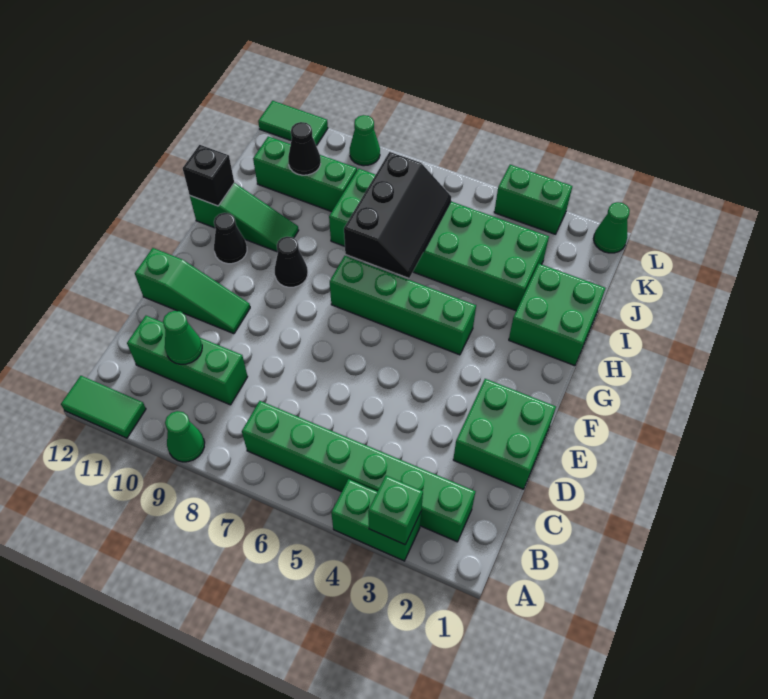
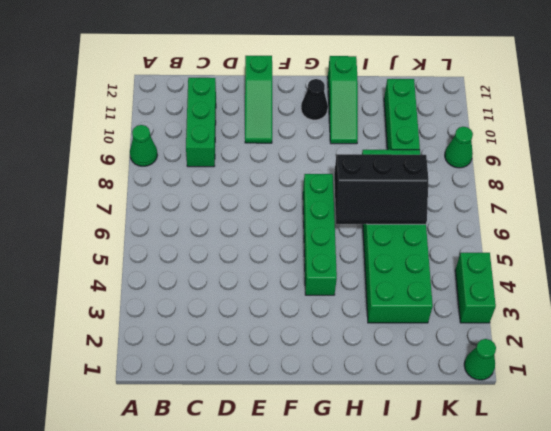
none -> green brick A3:A4 level 1
none -> green tile A11:A12 level 1
none -> green brick B2:B7 level 1

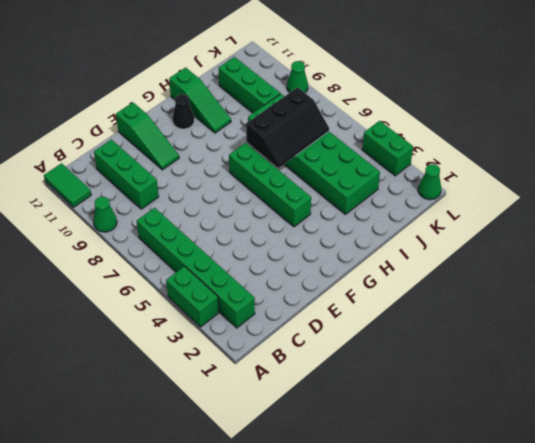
none -> green brick D1:E2 level 1
none -> black cone G9 level 1
none -> green brick H1:I2 level 1

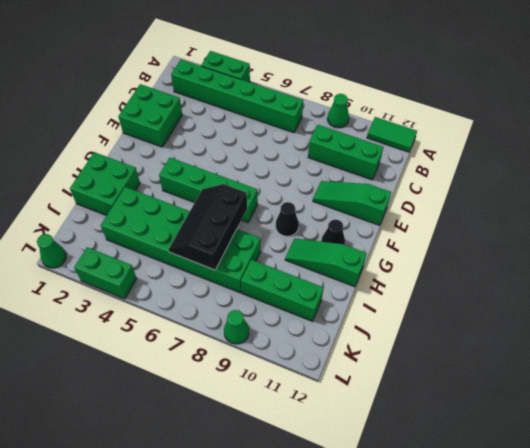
none -> green tile L11:L12 level 1
none -> green brick A3 level 2
none -> green cone C10 level 2

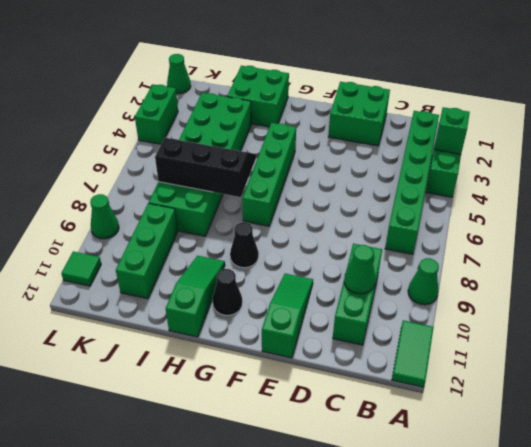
green tile L11 level 1 -> green tile L11:L12 level 1
none -> black brick H12 level 2
none -> black cone J10 level 2

